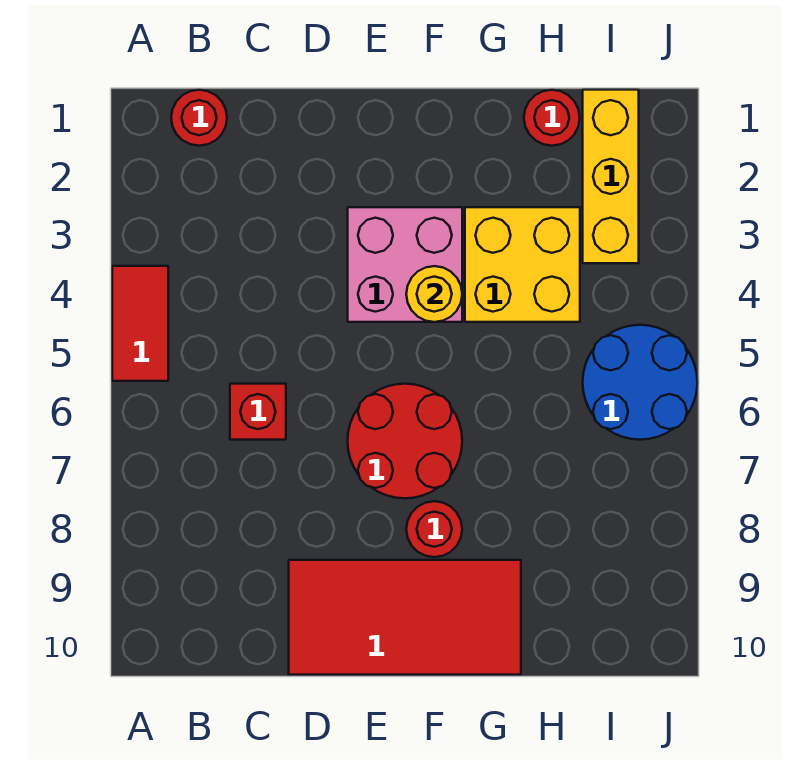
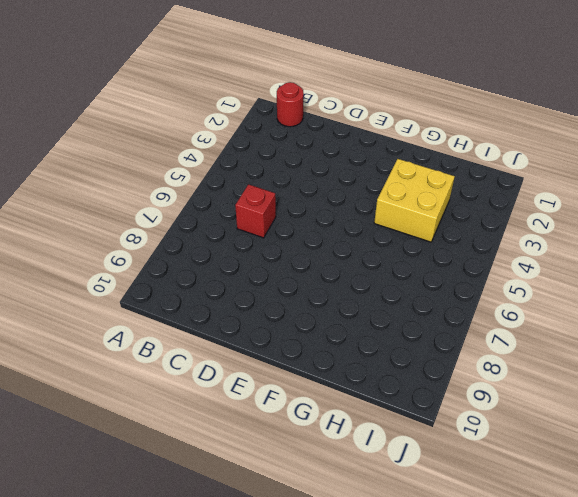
none -> red tile A4:A5 level 1
none -> red tile D9:G10 level 1
none -> pink brick E3:F4 level 1

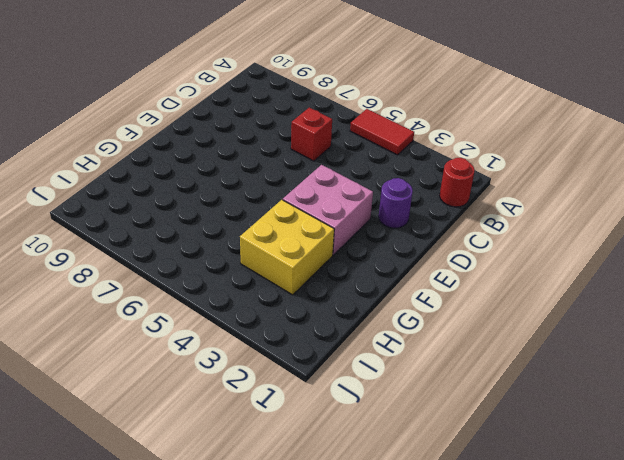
purple round brick D2 level 1 -> none
none -> red tile D9:G10 level 1
none -> red round brick E6:F7 level 1
none -> red round brick F8 level 1

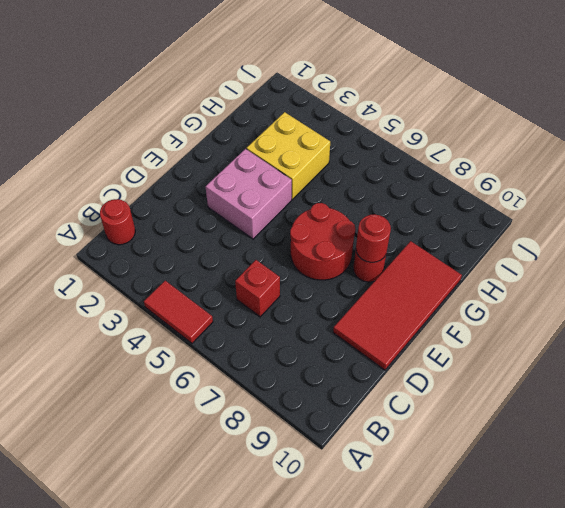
red round brick F8 level 2 -> red round brick H1 level 1
none -> yellow brick I1:I3 level 1
none -> blue round brick I5:J6 level 1
none -> yellow round brick F4 level 2

